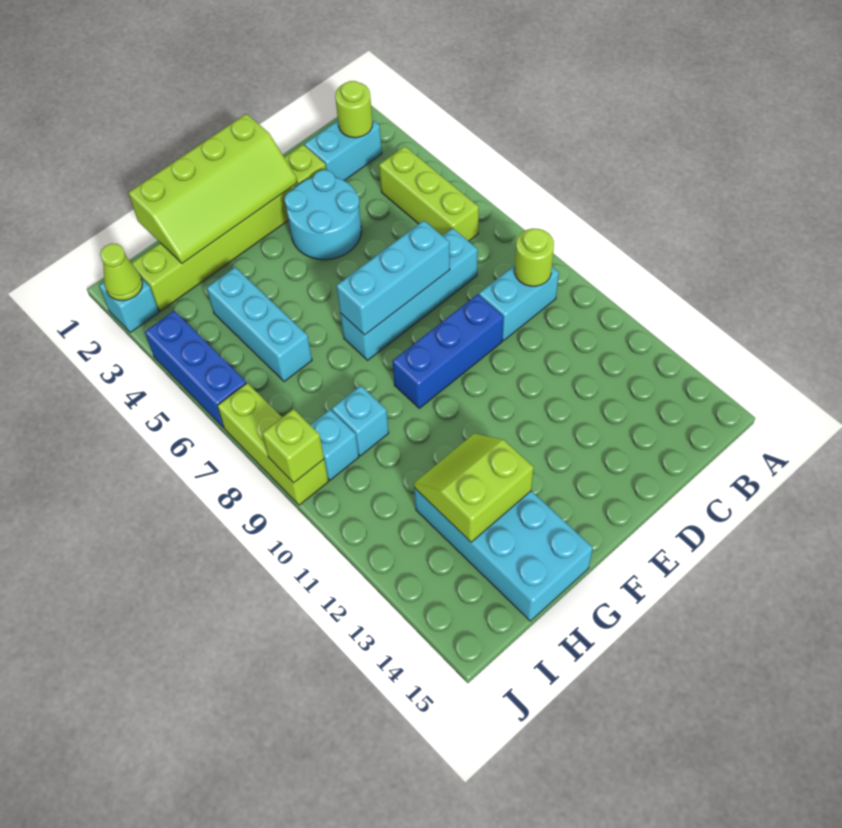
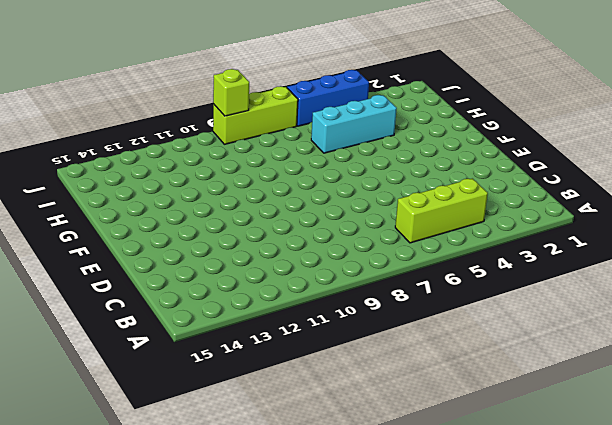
none -> cyan brick B2:C2 level 1
none -> cyan brick B9:C9 level 1
none -> cyan brick C7:F7 level 1

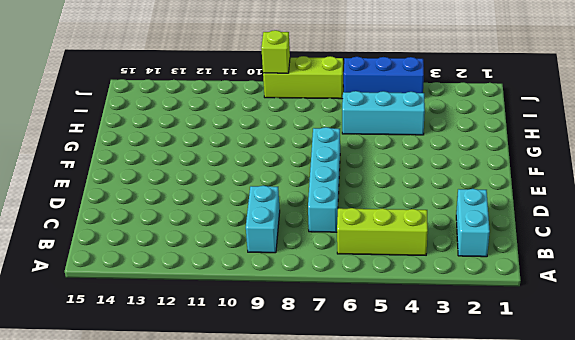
none -> lime brick D2:I2 level 1
none -> cyan round brick D3:E4 level 1
none -> blue brick D9:F9 level 1

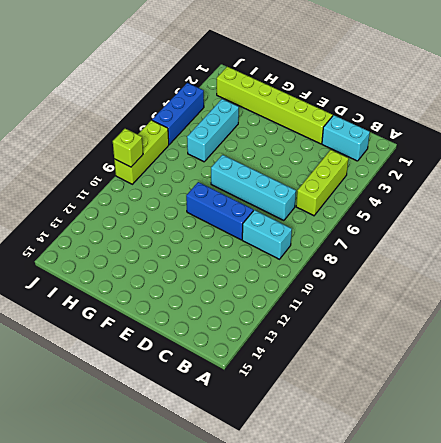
none -> cyan round brick D3:E4 level 1
none -> cyan brick G12:H15 level 1
none -> cyan brick H9 level 1

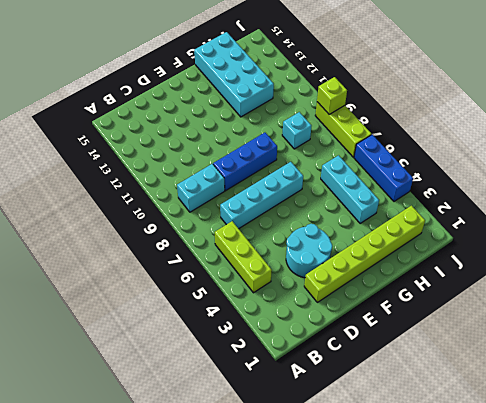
none -> cyan brick B2:C2 level 1
none -> cyan brick I9 level 1
none -> cyan brick J2 level 1

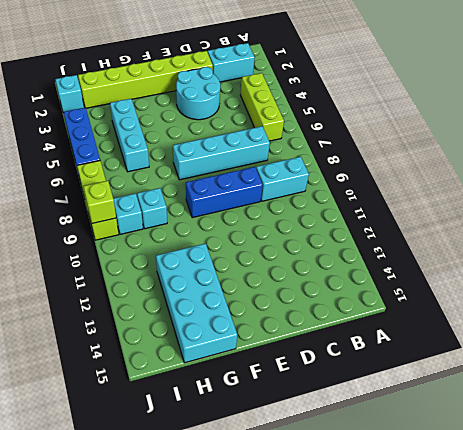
none -> lime round brick B2 level 2
none -> lime round brick B9 level 2
none -> cyan brick D7:F7 level 2

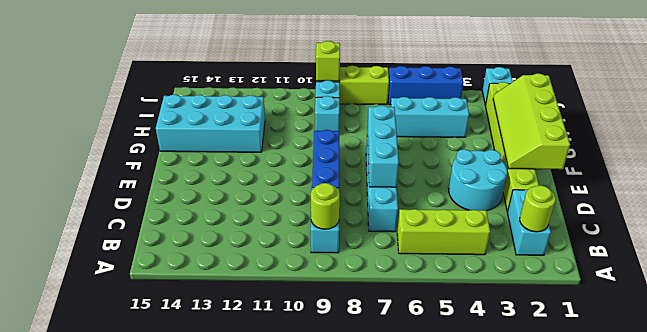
none -> lime slope G12:H13 level 2 top 13
none -> lime cone J2 level 2

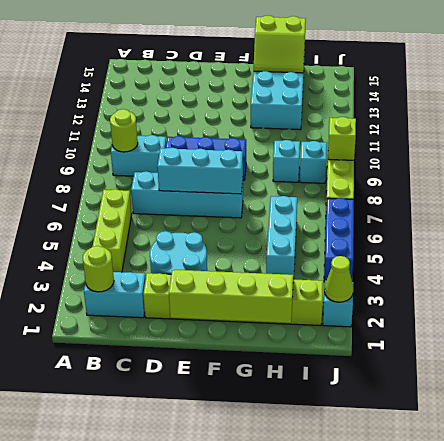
lime slope G14:H15 level 2 top 15 -> lime slope G12:H13 level 2 top 13

